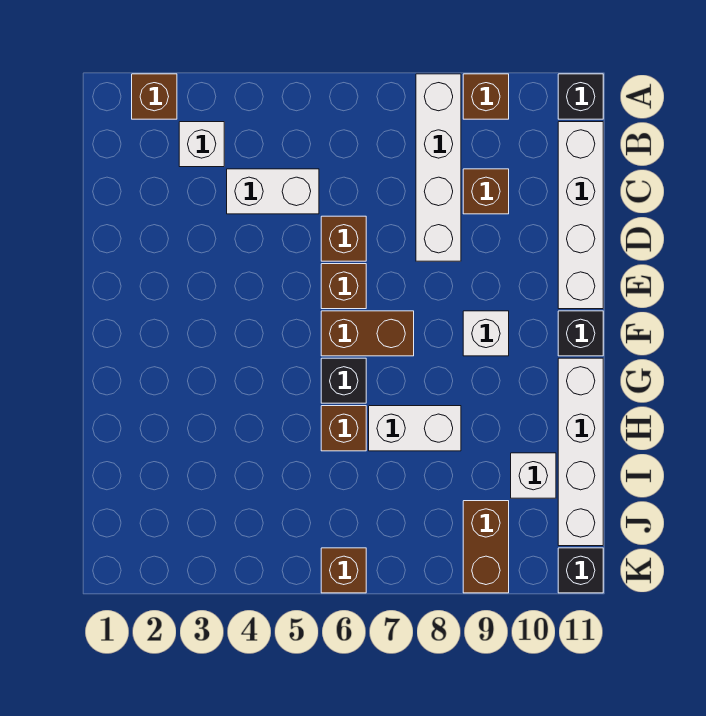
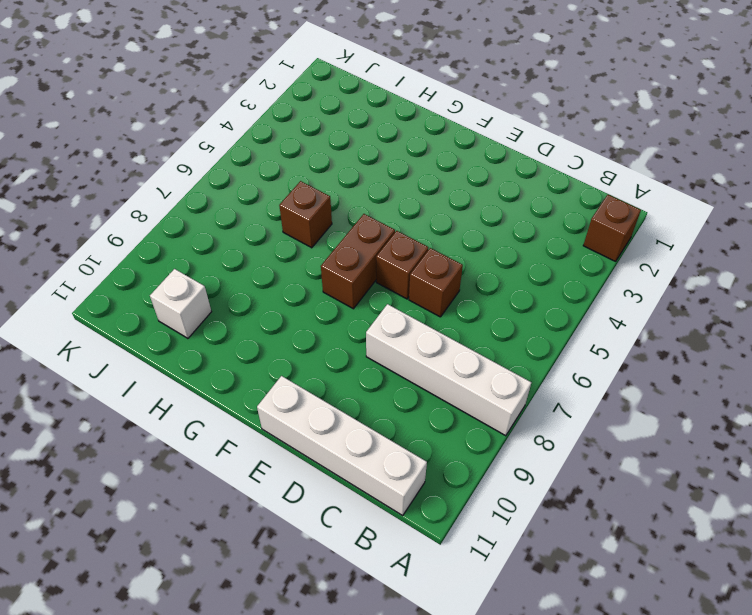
none -> brown brick A9 level 1
none -> black brick A11 level 1
none -> white brick B3 level 1

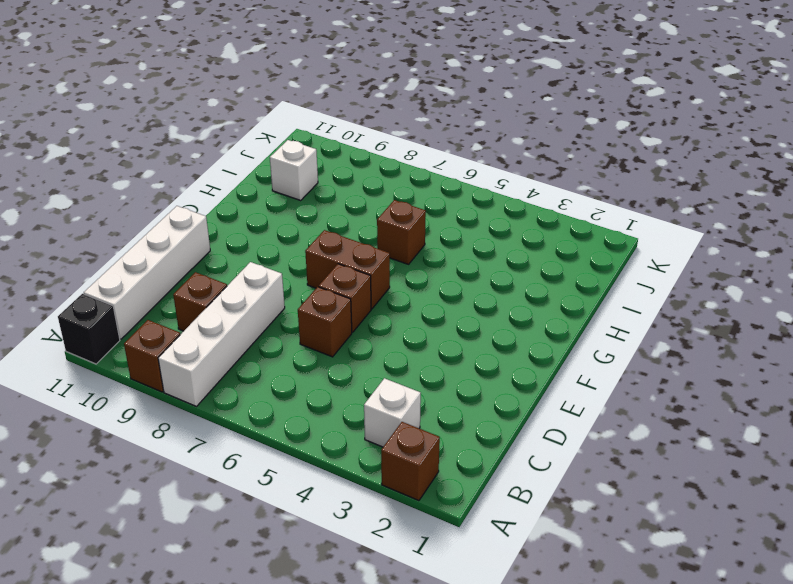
none -> white brick C4:C5 level 1
none -> white brick F9 level 1
none -> black brick F11 level 1

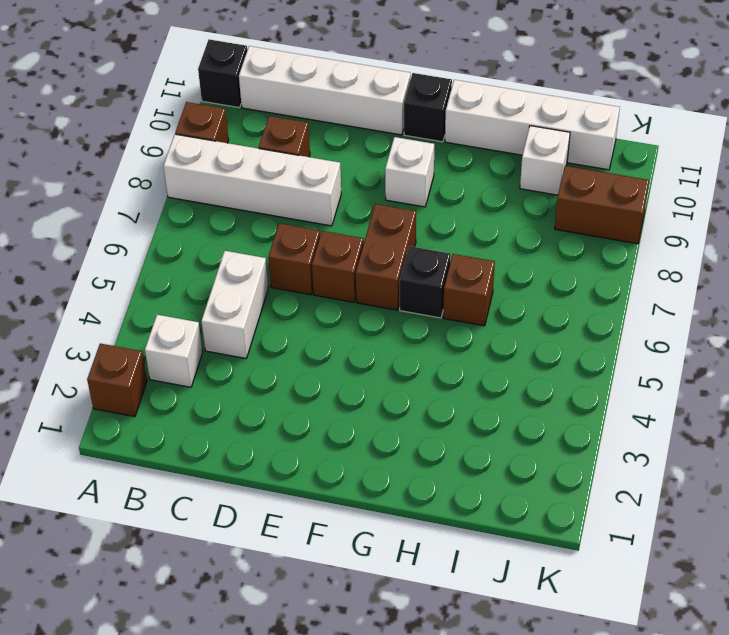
none -> white brick H7:H8 level 1
none -> brown brick K6 level 1
none -> black brick K11 level 1

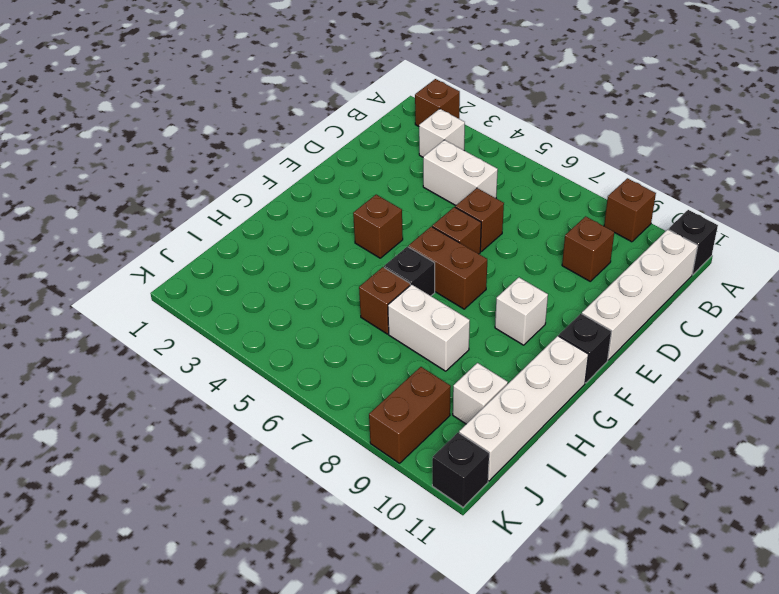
brown brick F4 level 1 -> brown brick K6 level 1
none -> white brick A8:D8 level 1

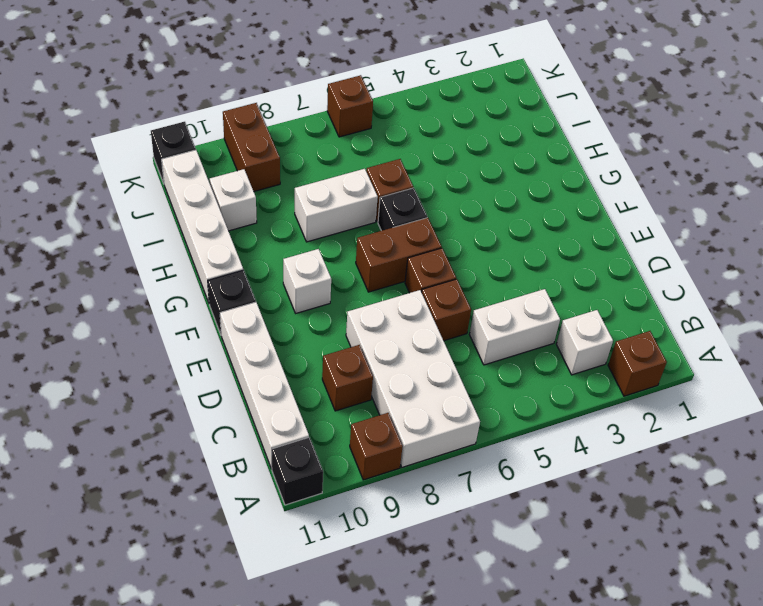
white brick A7:D8 level 1 -> white brick A8:D8 level 1

